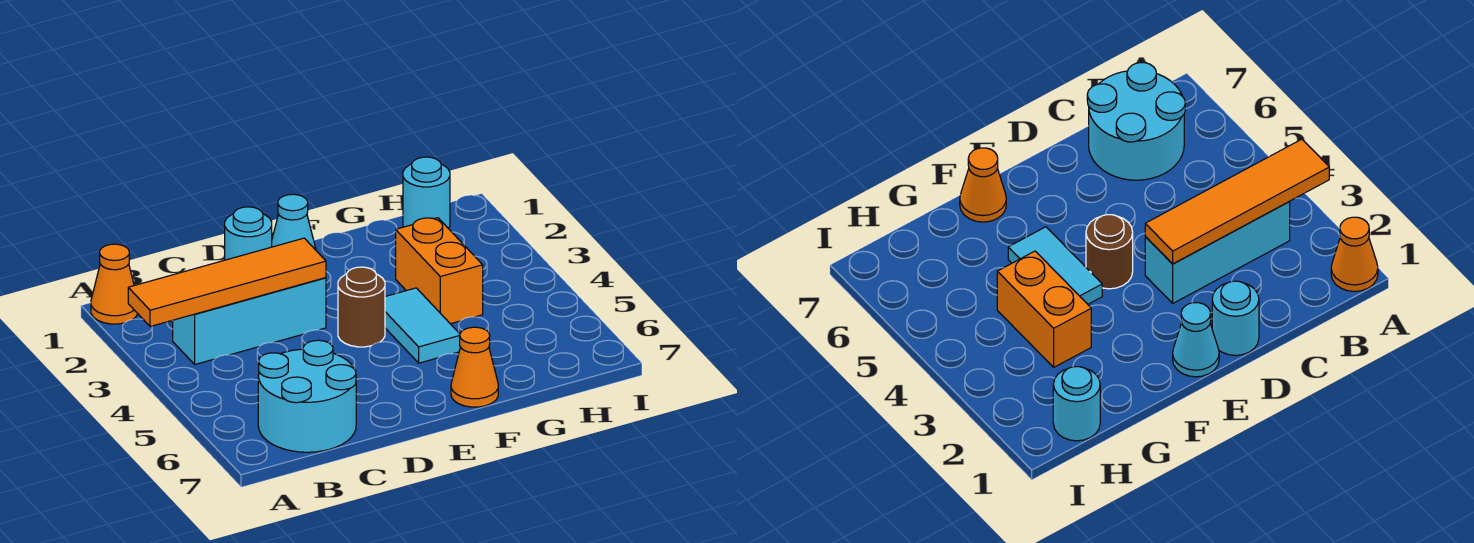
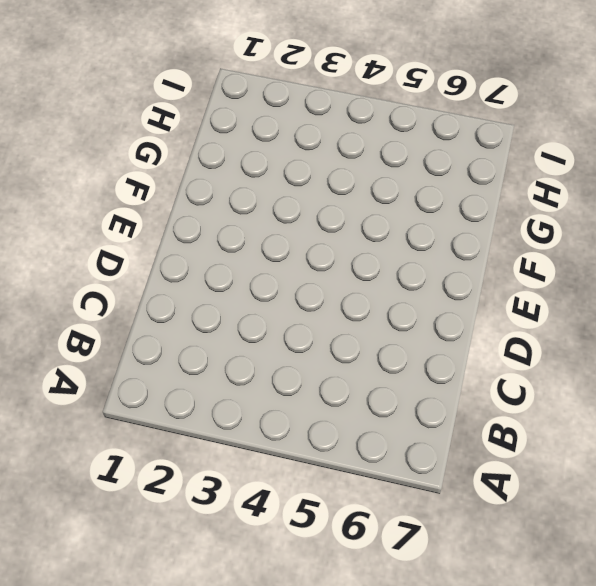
none -> orange cone A1 level 1
none -> cyan brick B3:D3 level 1

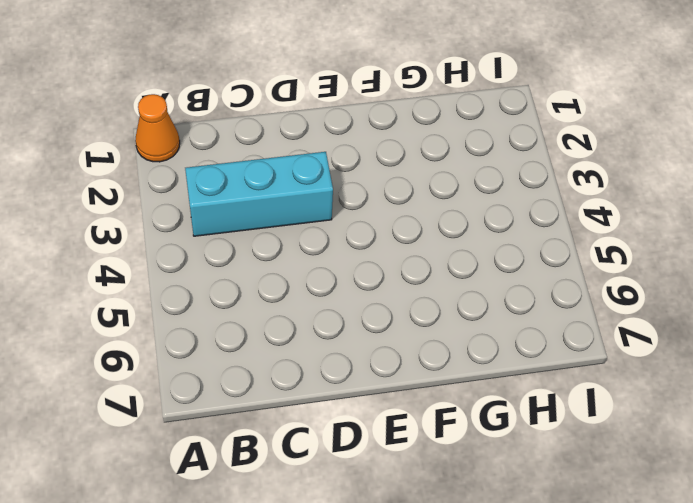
none -> cyan round brick B6:C7 level 1
none -> cyan round brick D1 level 1

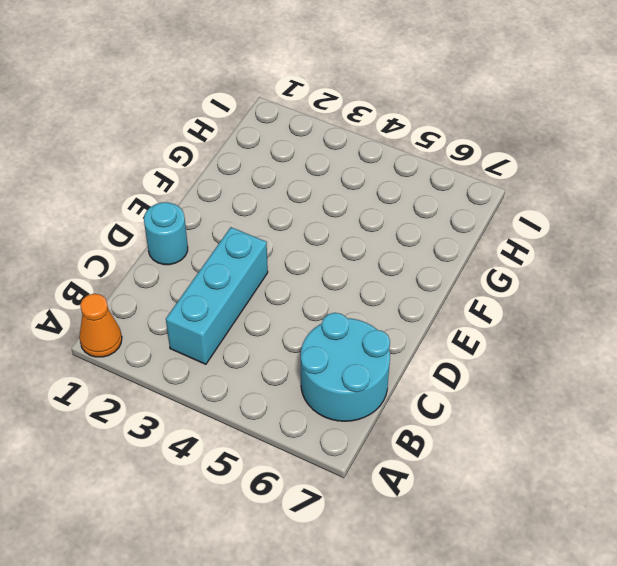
none -> cyan cone E1 level 1
none -> brown round brick E4 level 1

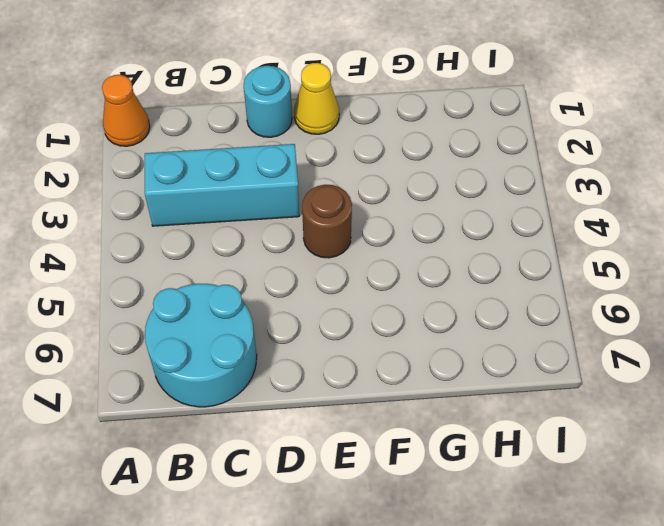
yellow cone E1 level 1 -> cyan cone E1 level 1
none -> cyan tile F4:F5 level 1
none -> orange cone F7 level 1

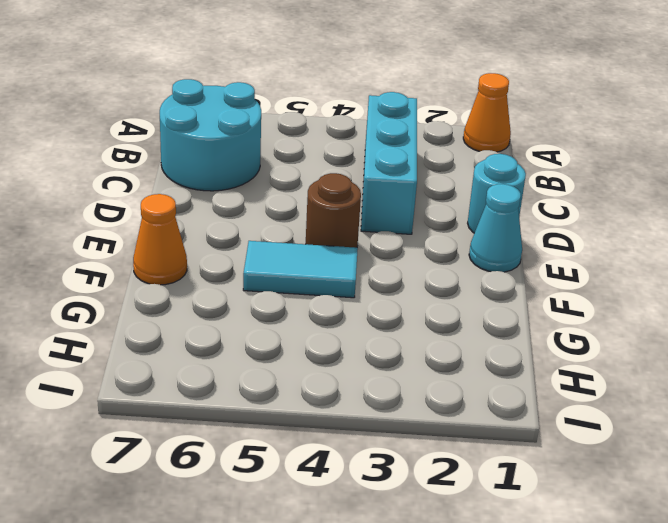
none -> orange brick G3:G4 level 1
none -> cyan round brick H1 level 1

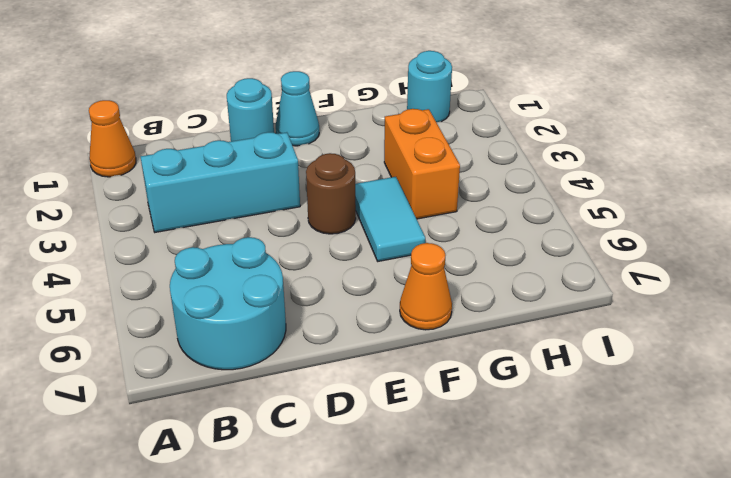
none -> orange tile A3:D3 level 2

